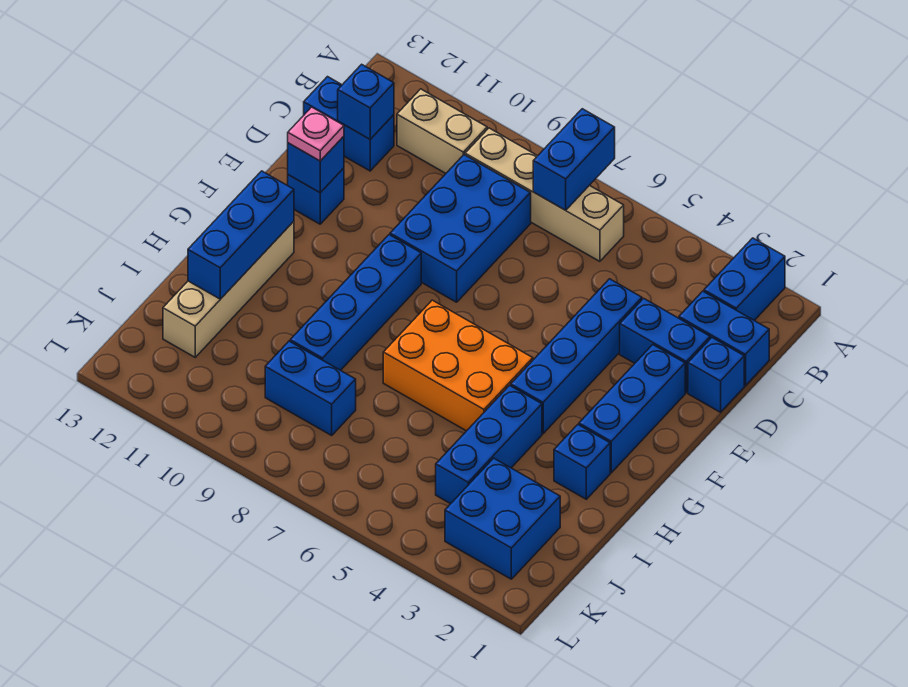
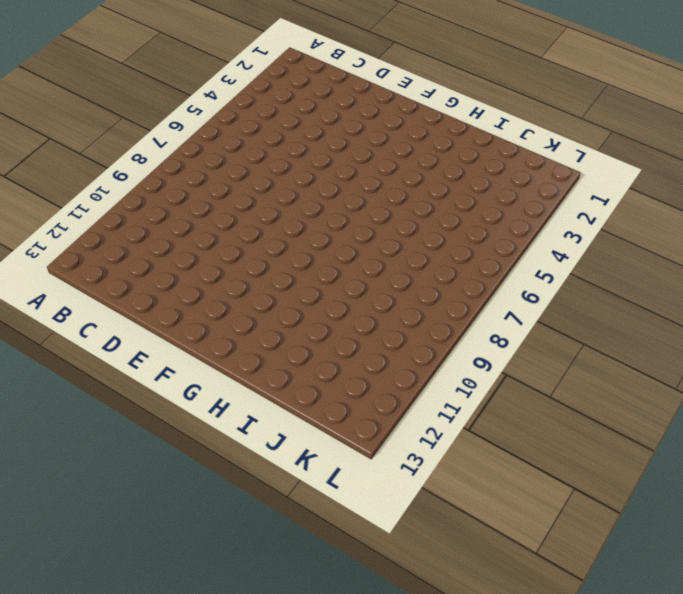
none -> blue brick A2:B2 level 1
none -> tan brick B6:B9 level 1
none -> tan brick B10:B11 level 1

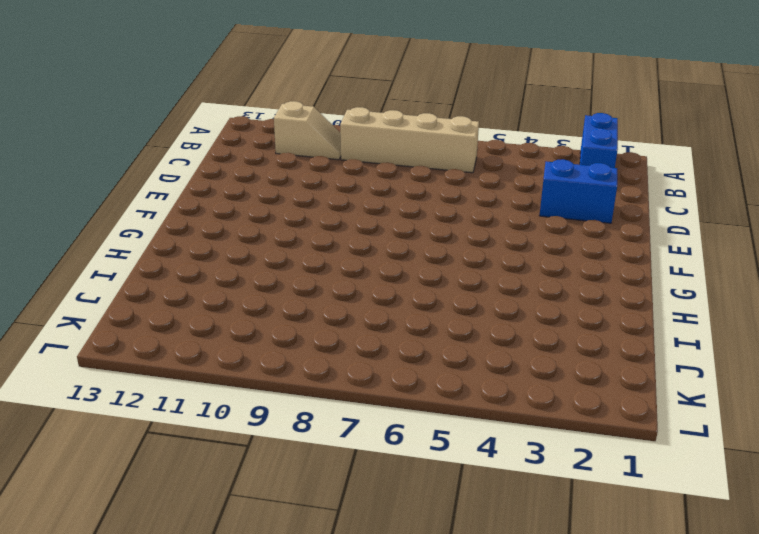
tan slope B10:B11 level 1 top 11 -> tan brick B10:B11 level 1
none -> blue brick C1:C2 level 1
none -> blue brick C8:E9 level 1
none -> blue brick C12:C13 level 1

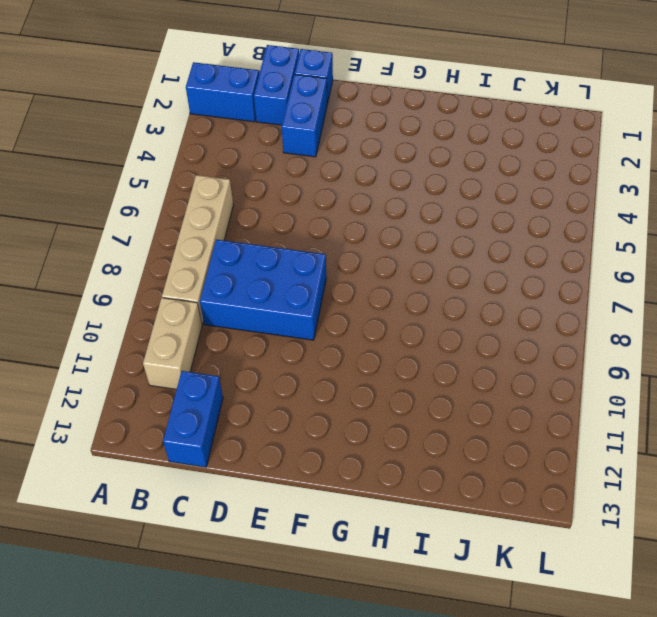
none -> blue brick D4:G4 level 1
none -> blue brick E2:G2 level 1
none -> blue brick E12 level 1

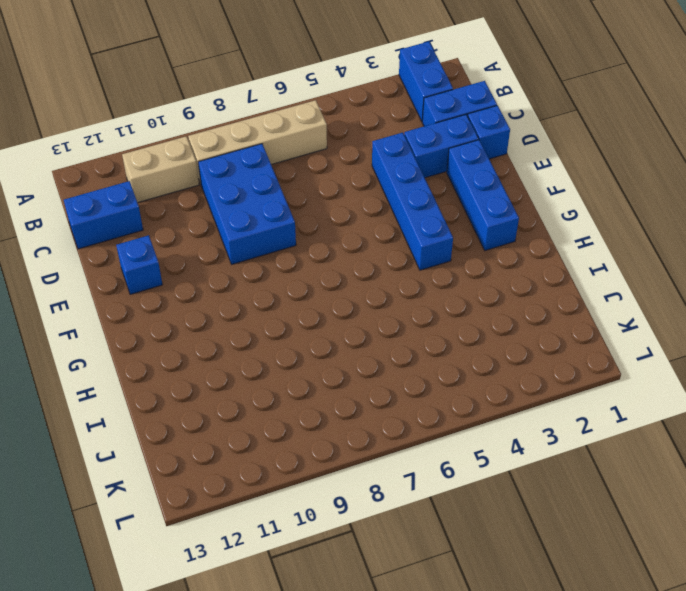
none -> blue brick F9:I9 level 1
none -> orange brick G5:H7 level 1
none -> tan brick G12:J12 level 1

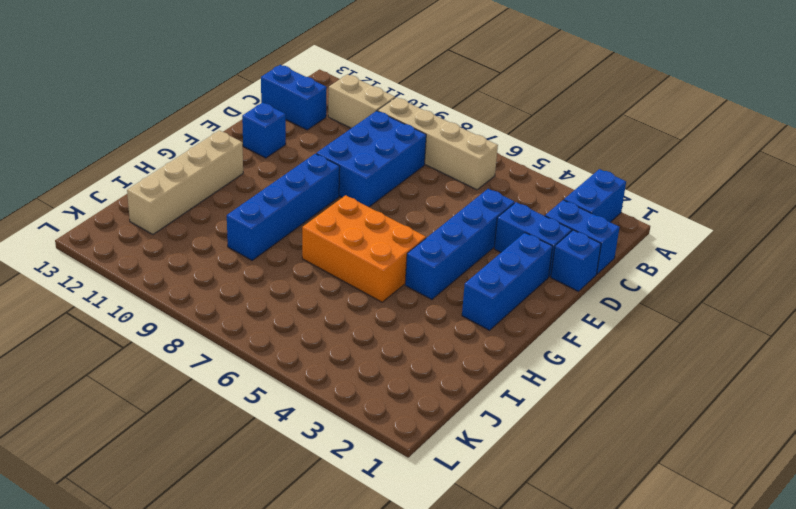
none -> blue brick H2 level 1
none -> blue brick H4:J4 level 1
none -> blue brick J2:K3 level 1

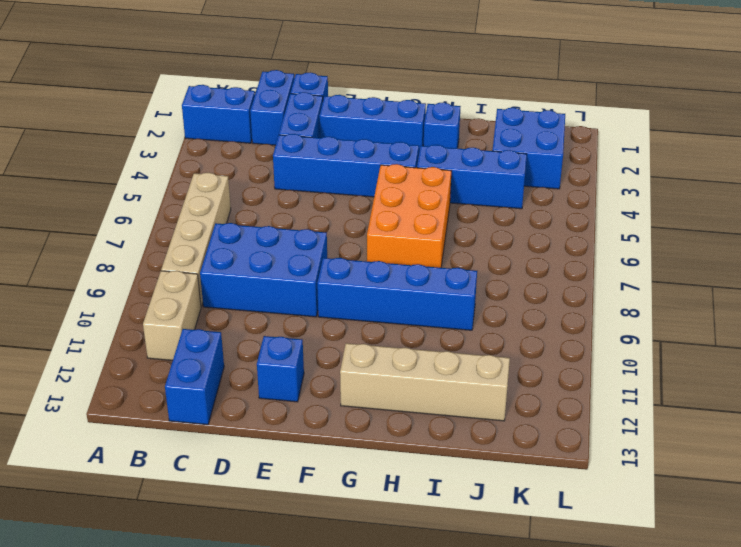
none -> blue brick J8:J9 level 1
none -> blue brick A7:B7 level 2
none -> blue brick C12 level 2

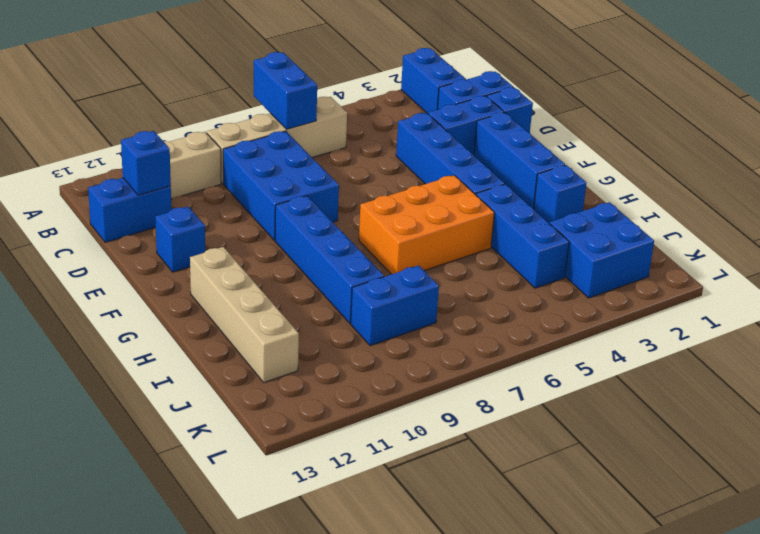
none -> blue brick E12 level 2
none -> blue brick G12:I12 level 2
none -> pink plate E12 level 3

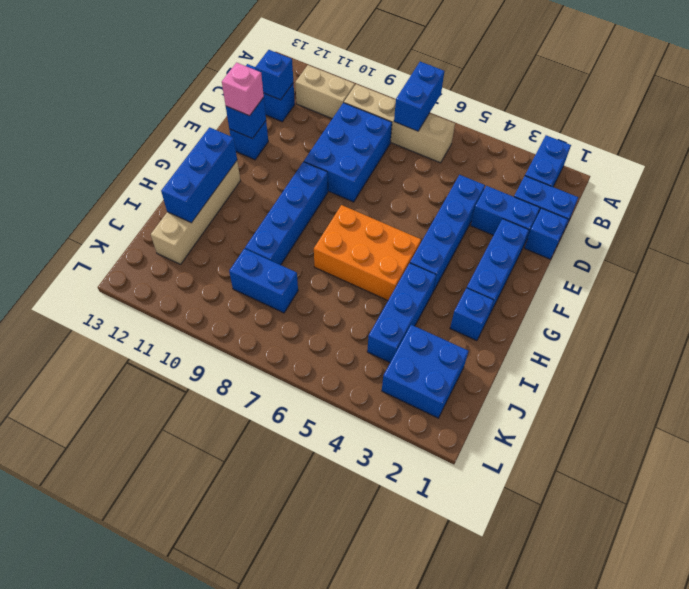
pink brick E12 level 3 -> pink plate E12 level 3

